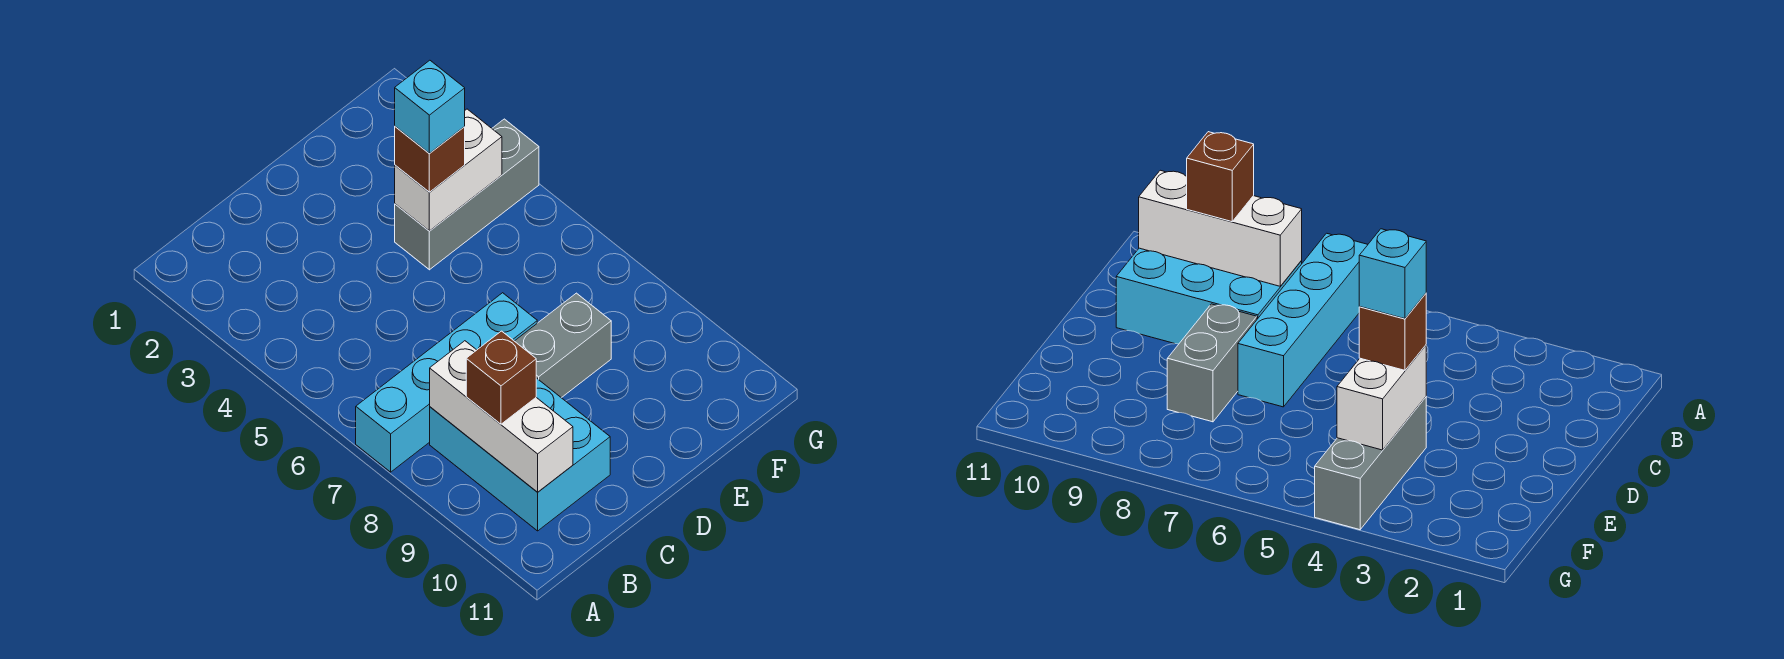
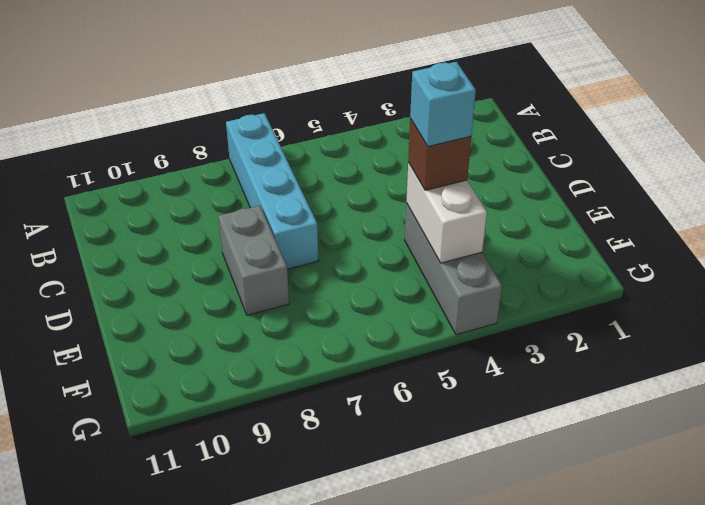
none -> cyan brick B8:C10 level 1
none -> white brick B8:B10 level 2

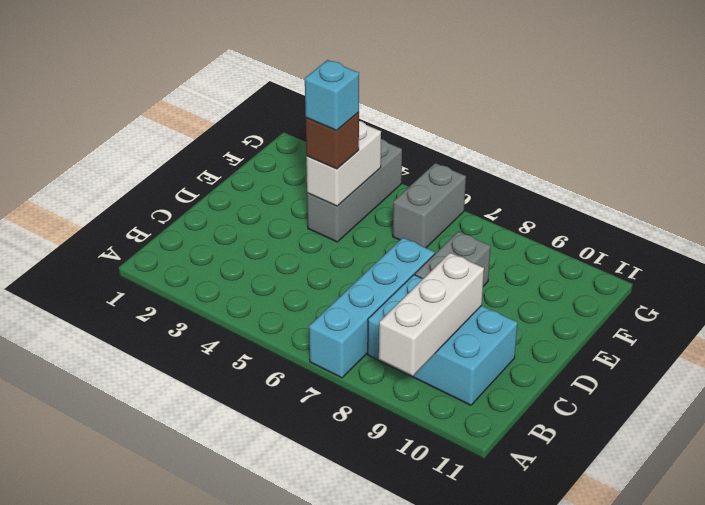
white brick A9:C9 level 2 -> white brick B8:B10 level 2
grey brick F6:G6 level 1 -> none
none -> brown brick B9 level 3

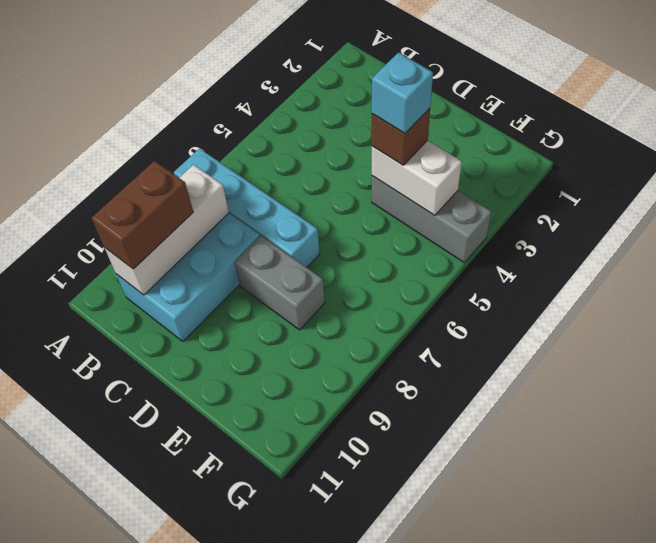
brown brick B9:B10 level 3 -> brown brick B9 level 3

